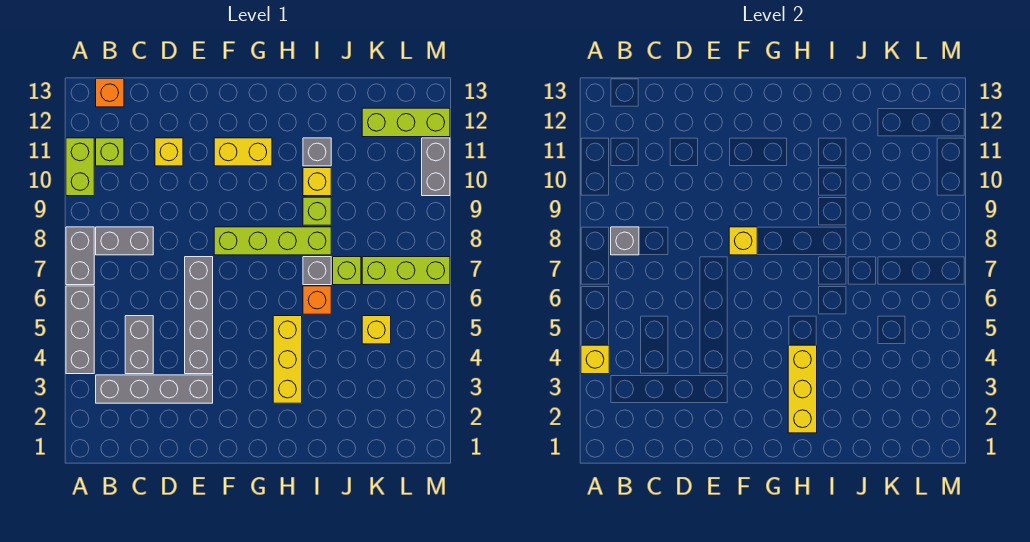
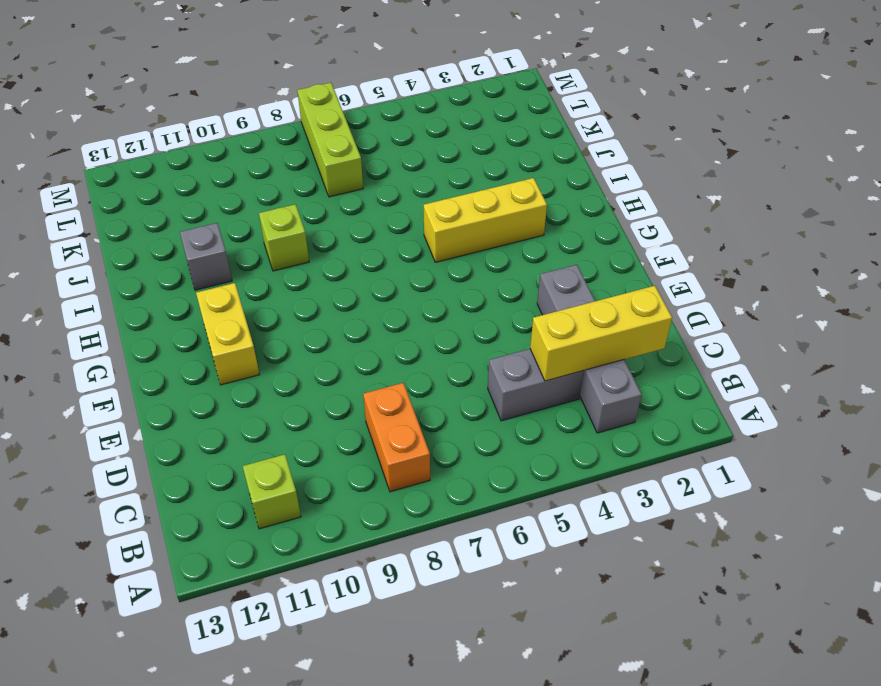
orange brick B8:C8 level 1 -> grey brick B8:C8 level 1
yellow brick C2:C4 level 2 -> yellow brick H2:H4 level 2
none -> grey brick A4:A6 level 1
none -> grey brick A7:A8 level 1
none -> lime brick A10:A11 level 1

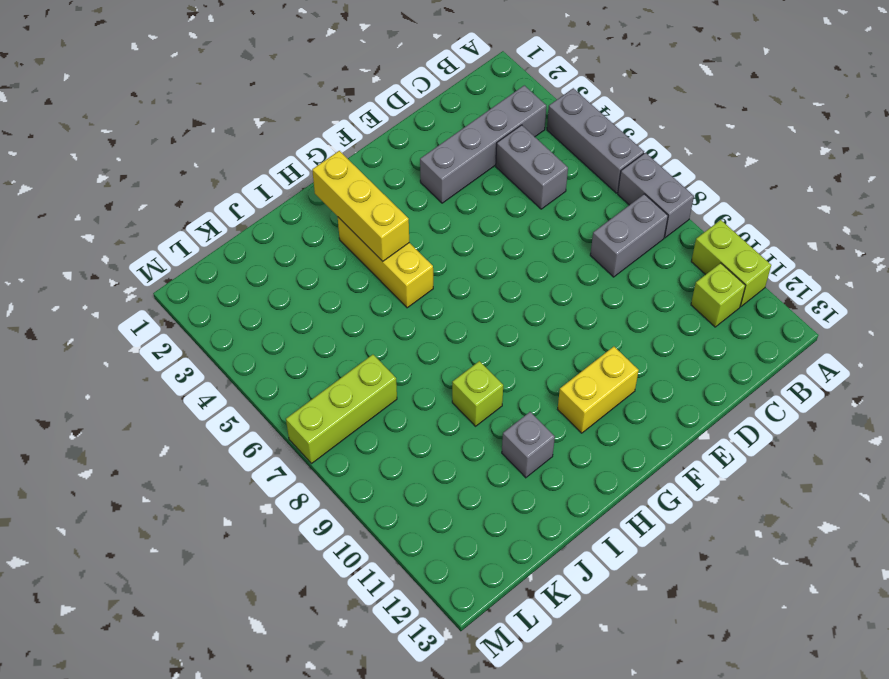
none -> orange brick B13 level 1
none -> yellow brick D11 level 1
none -> grey brick E4:E7 level 1

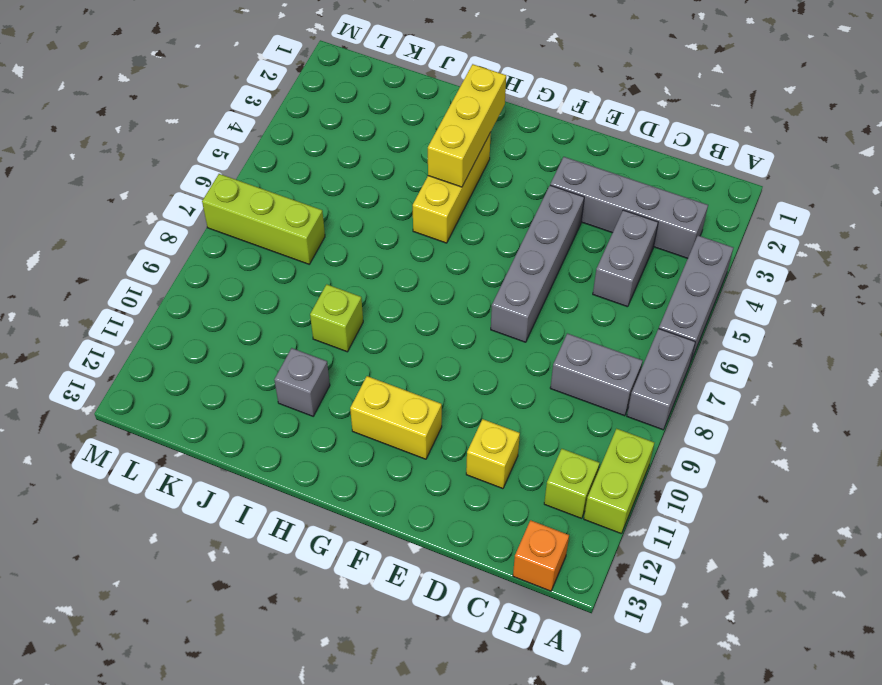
none -> lime brick F8:I8 level 1
none -> orange brick I6 level 1
none -> grey brick I7 level 1

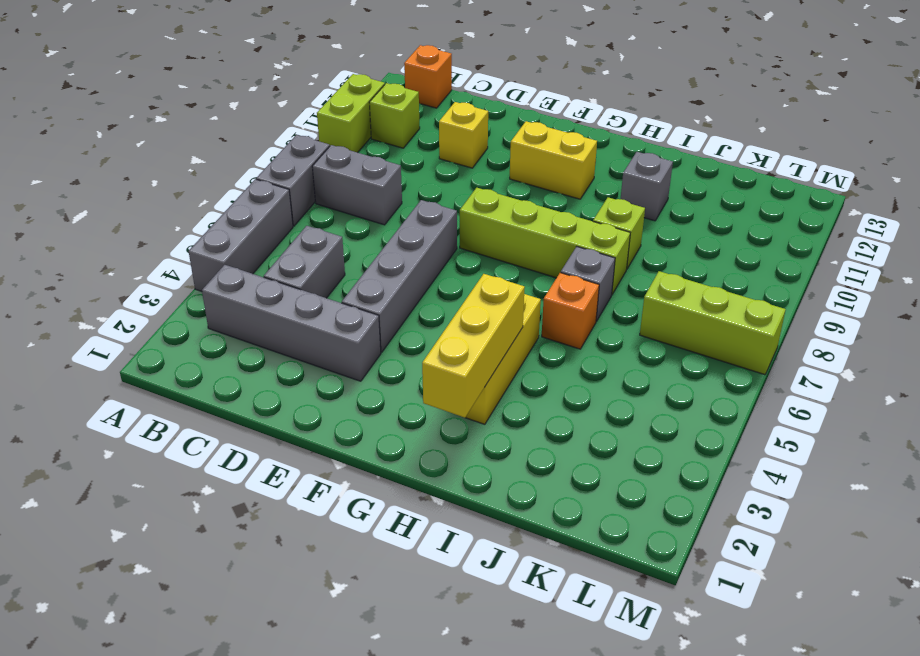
none -> yellow brick I10 level 1
none -> lime brick J7 level 1
none -> yellow brick K5 level 1

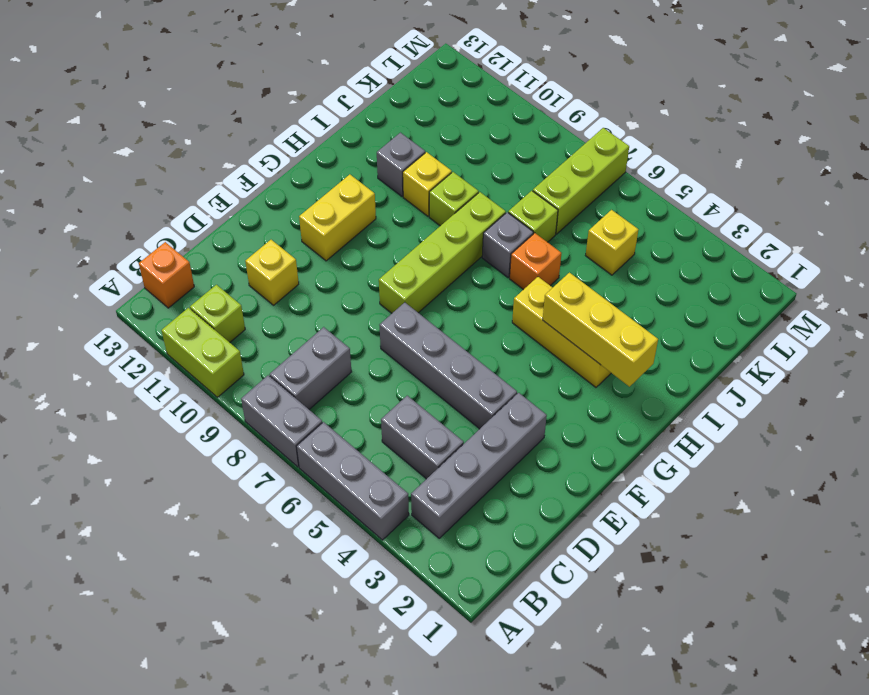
none -> lime brick K12:M12 level 1
none -> grey brick M10:M11 level 1
none -> yellow brick A4 level 2

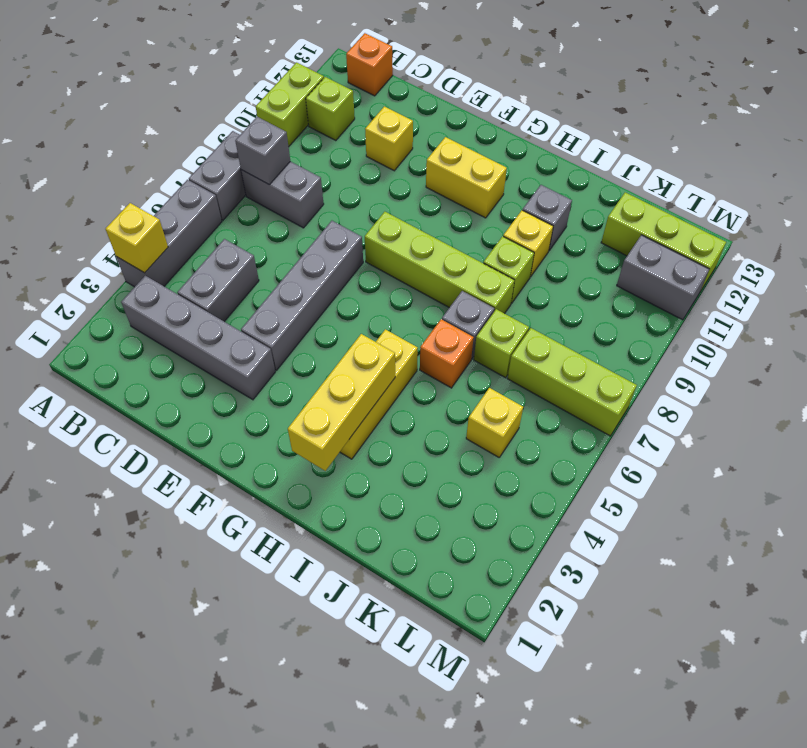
grey brick L11:M11 level 1 -> grey brick M10:M11 level 1
none -> yellow brick F8 level 2

